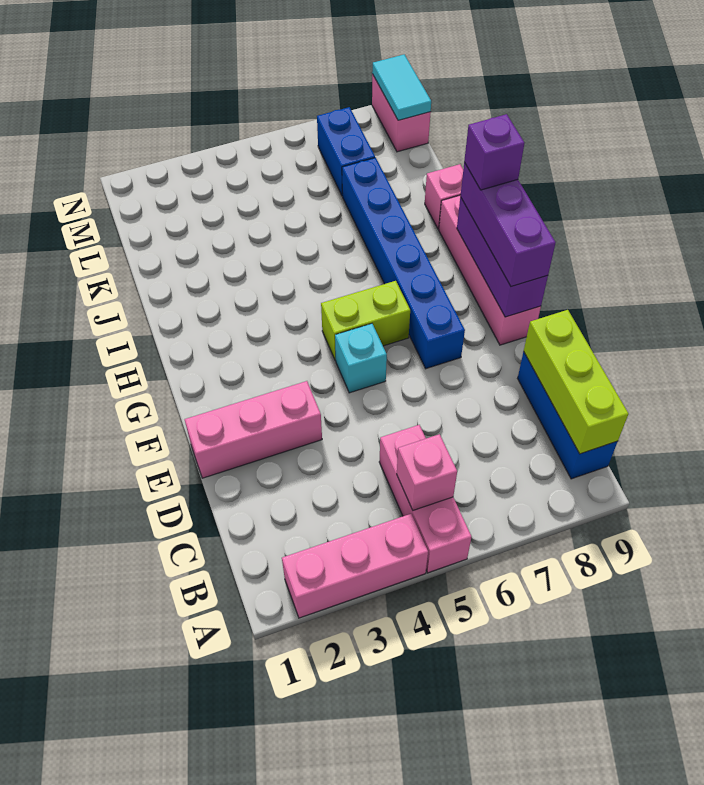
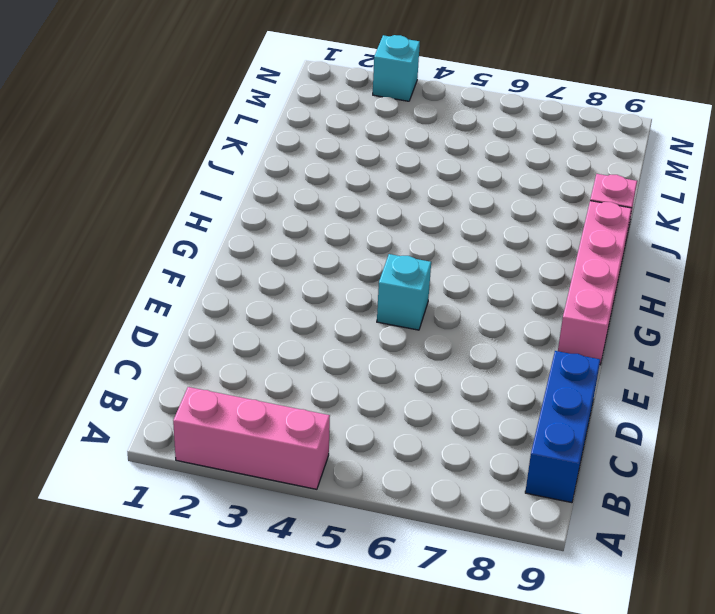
cyan brick N3 level 1 -> none
none -> pink brick A5:C5 level 1
none -> pink brick E1:E3 level 1
none -> blue brick F7:K7 level 1

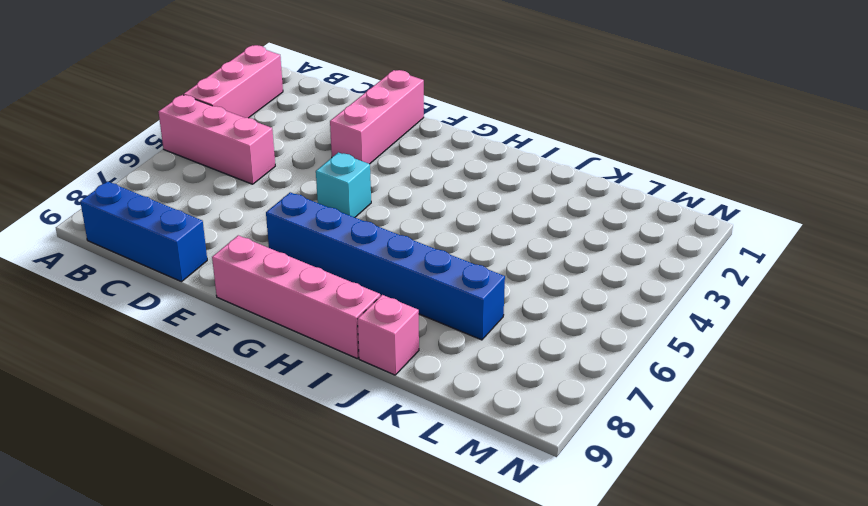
none -> lime brick G5:G6 level 1
none -> blue brick L7:M7 level 1
none -> pink brick M9:N9 level 1

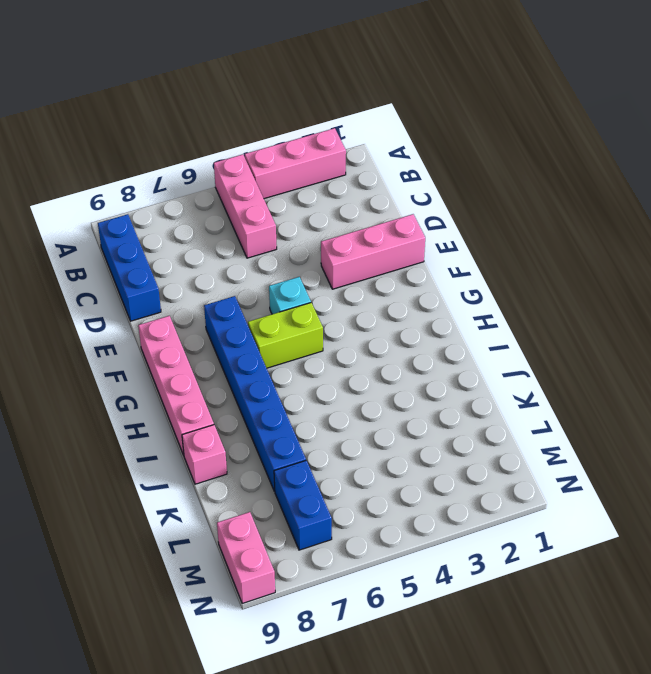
none -> pink brick B5 level 2
none -> lime brick B9:D9 level 2
none -> purple brick F9:H9 level 2

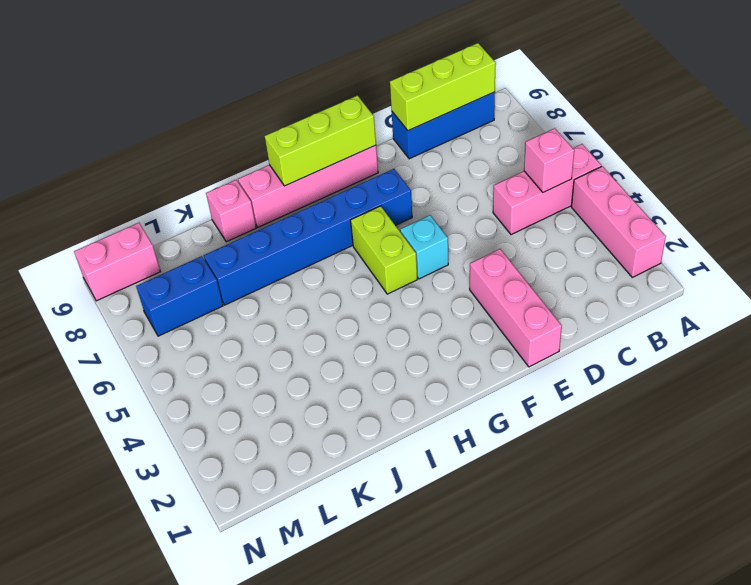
lime brick F9:H9 level 2 -> purple brick F9:H9 level 2
none -> cyan tile M9:N9 level 2
none -> purple brick F9:H9 level 3
none -> purple brick H9 level 4

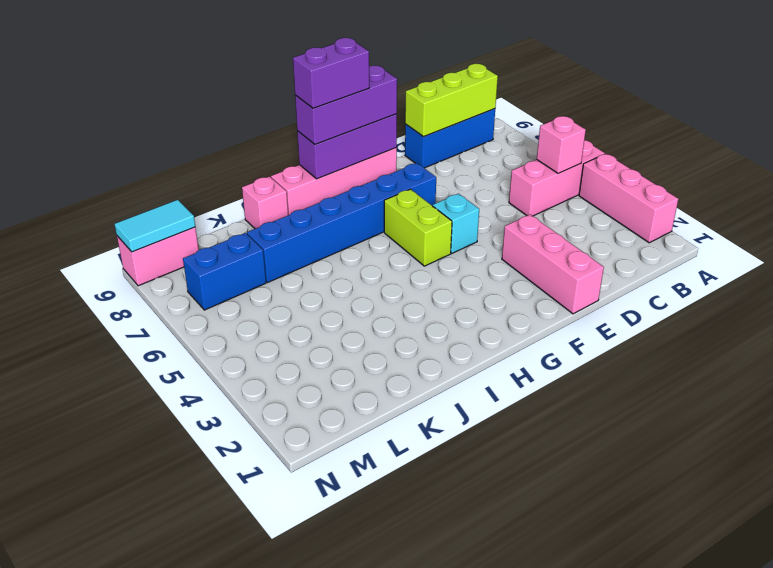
purple brick G9:H9 level 4 -> purple brick H9 level 4

